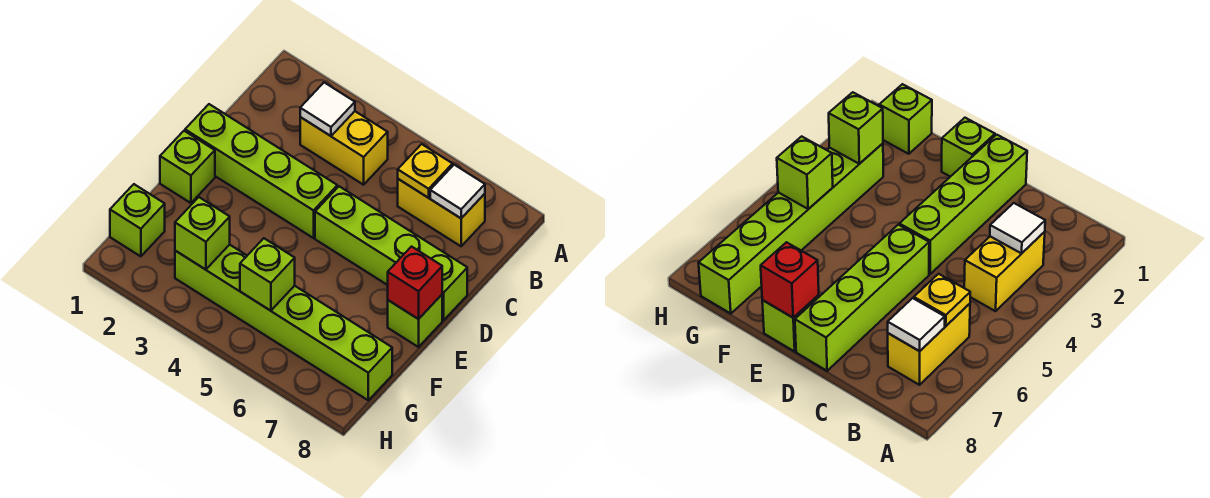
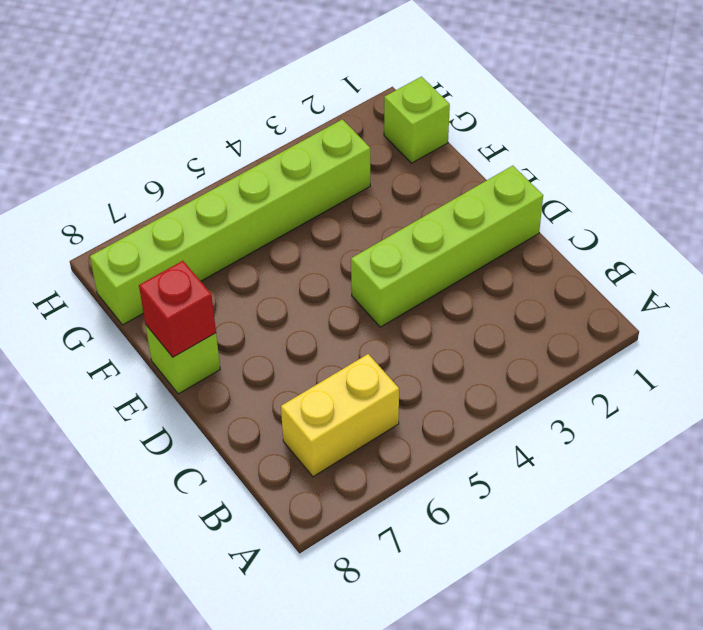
none -> yellow brick B3:B4 level 1
none -> lime brick D5:D8 level 1
none -> lime brick E1 level 1

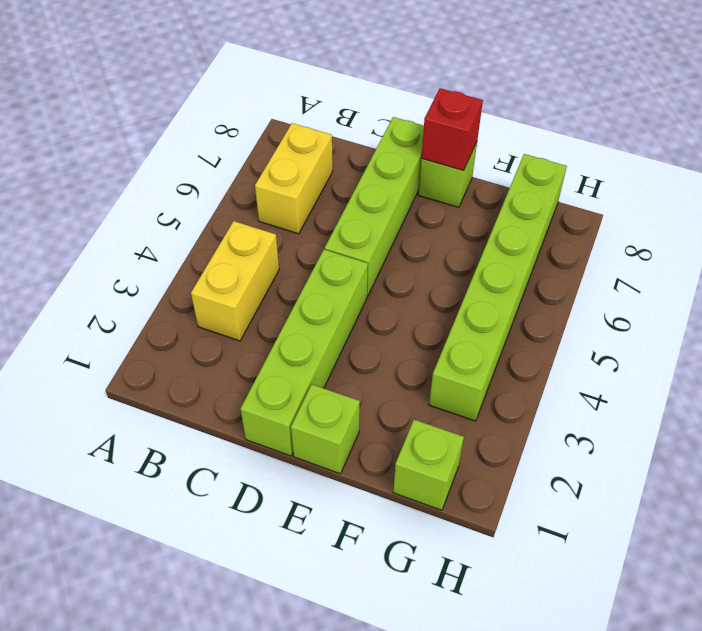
none -> white tile B3 level 2
none -> yellow plate B6 level 2
none -> white tile B7 level 2

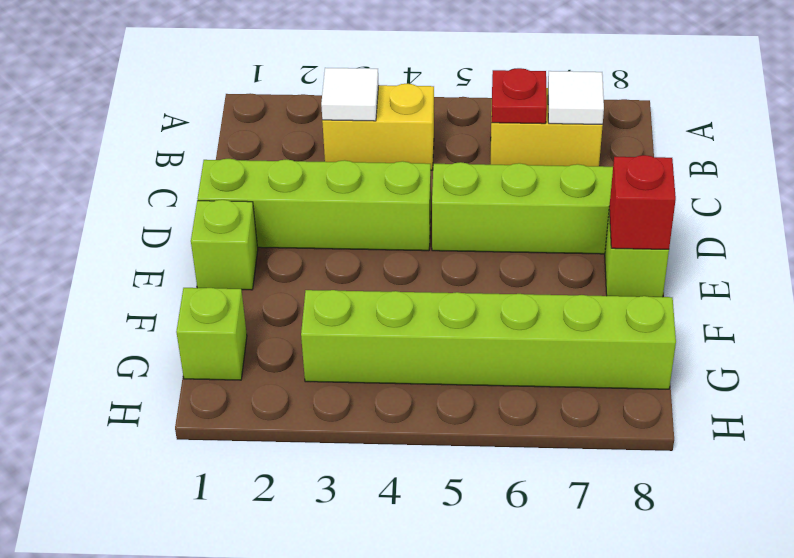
red plate B6 level 2 -> yellow plate B6 level 2
none -> lime brick G3 level 2
none -> lime brick G5 level 2

